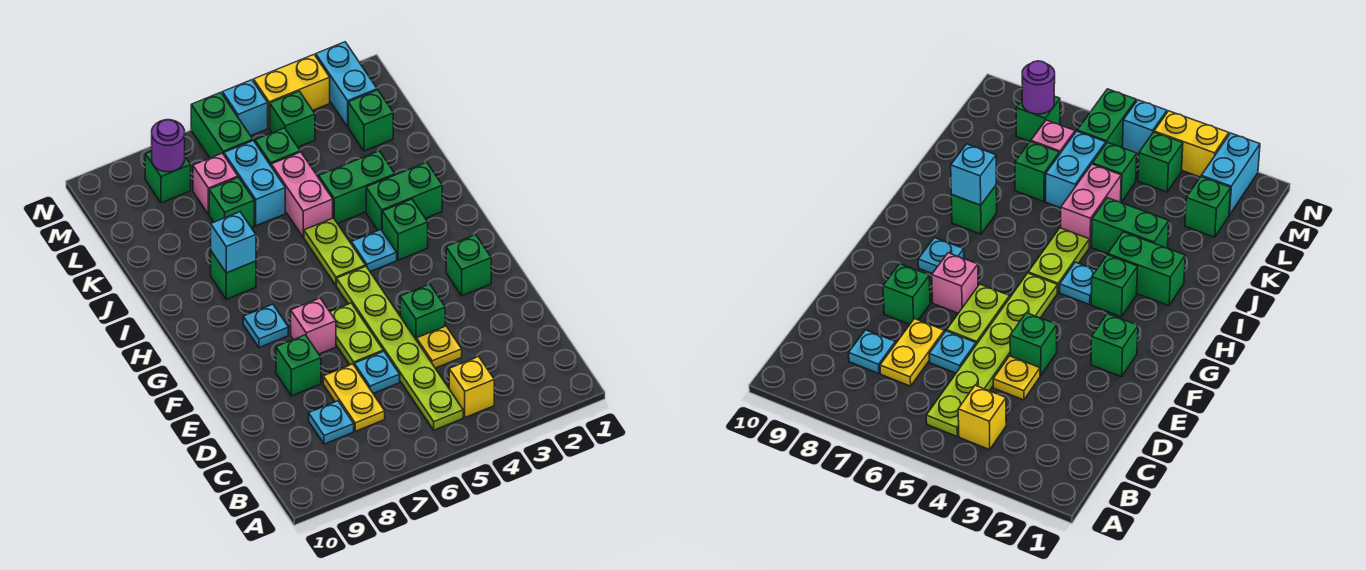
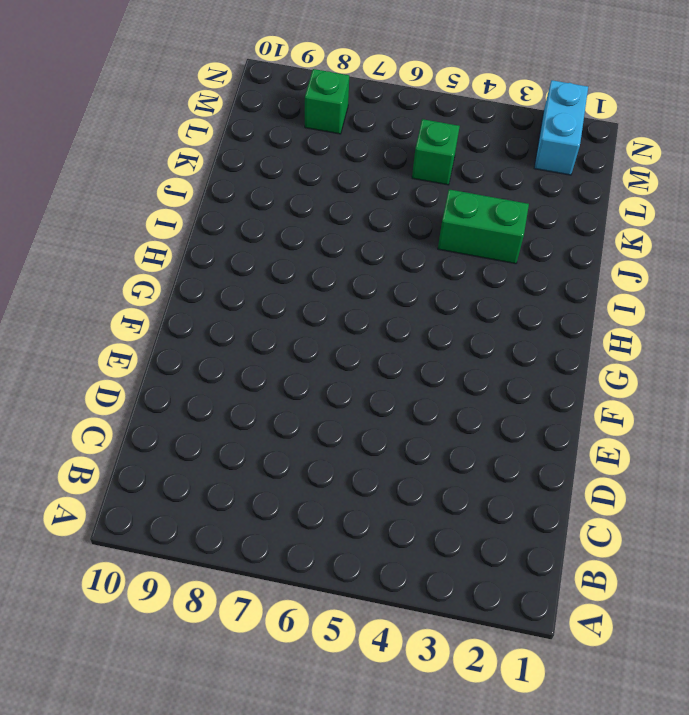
none -> yellow brick B4 level 1
none -> lime plate B5:G5 level 1
none -> yellow plate C7:D7 level 1
none -> cyan plate C8 level 1

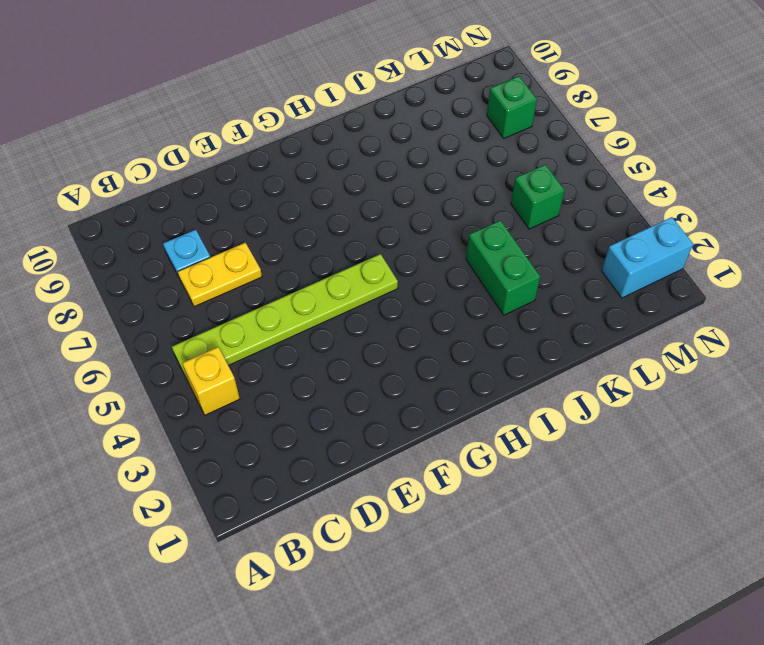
none -> yellow plate D4 level 1
none -> cyan plate D6 level 1
none -> green brick E4 level 1
none -> lime plate E6:F6 level 1

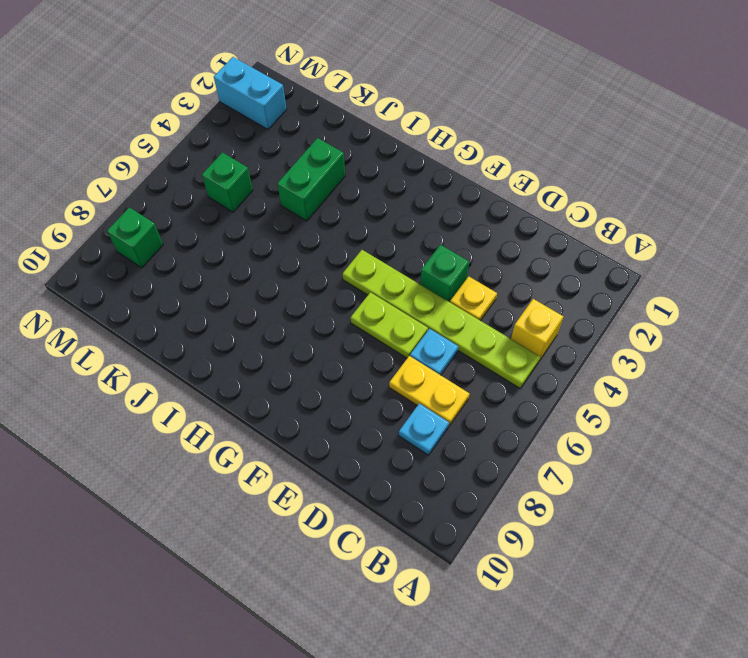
none -> green brick E8 level 1
none -> green brick F2 level 1
none -> pink brick F7 level 1
none -> cyan plate G8 level 1

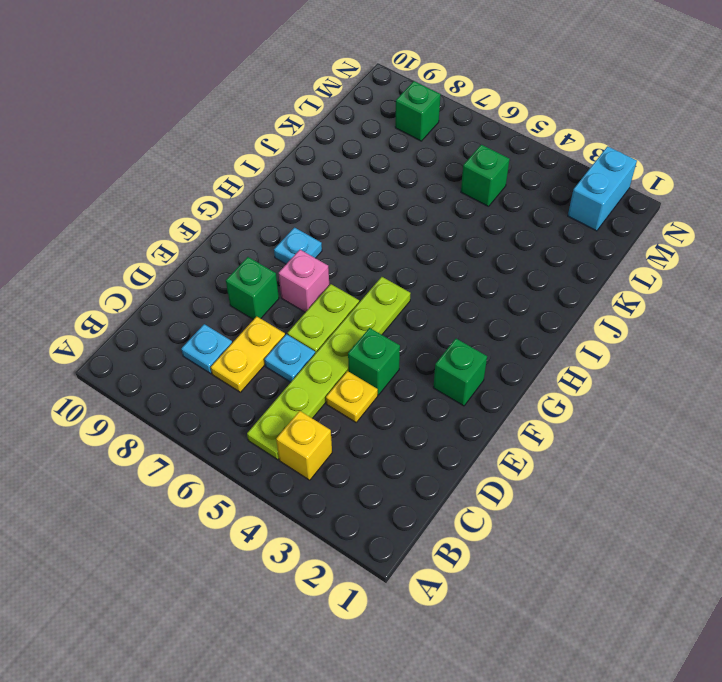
none -> green brick H3 level 1
none -> cyan plate H4 level 1
none -> lime plate H5:I5 level 1
none -> green brick I2:I3 level 1

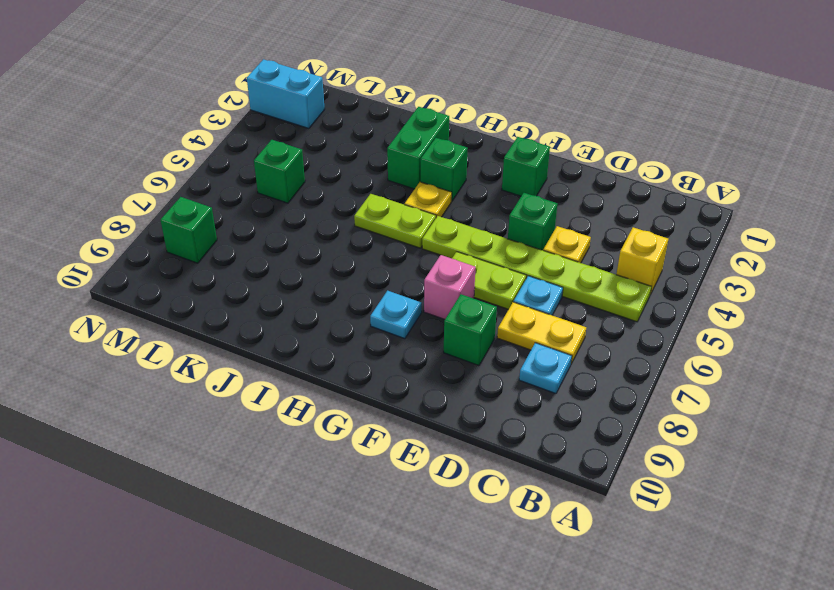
yellow plate H4 level 1 -> cyan plate H4 level 1
none -> green brick I8 level 1
none -> green brick J3:J4 level 1
none -> pink brick J5:K5 level 1
none -> cyan brick K6:L6 level 1

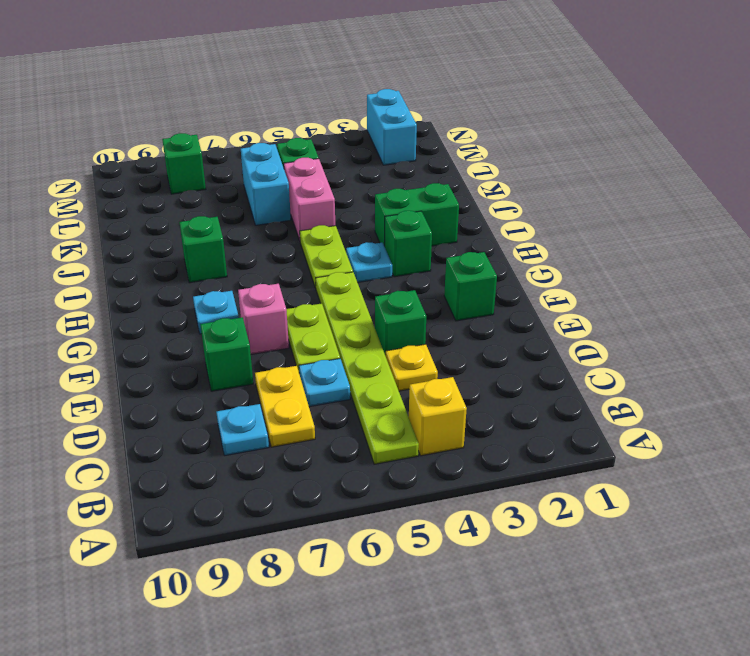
none -> green brick J3:J4 level 1
none -> green brick K7 level 1
none -> green brick L2 level 1
none -> pink brick L7 level 1

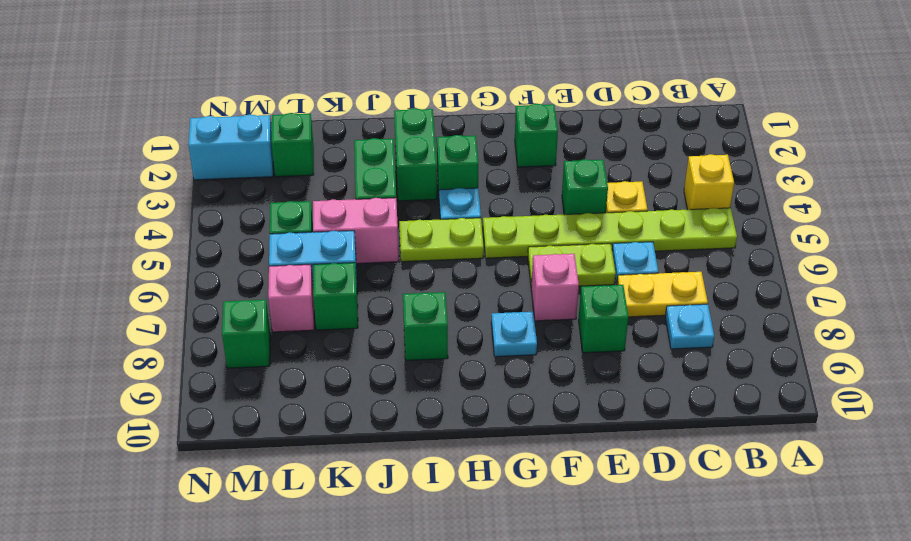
none -> green brick M4 level 1
none -> green brick M6:N6 level 1
none -> yellow brick N3:N4 level 1
none -> cyan brick N5 level 1

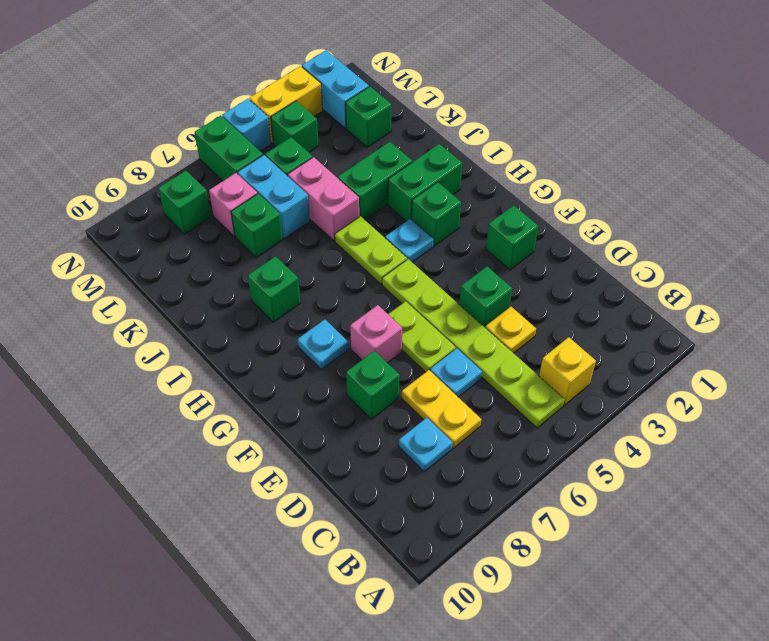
none -> cyan brick I8 level 2
none -> purple round brick M8 level 2

